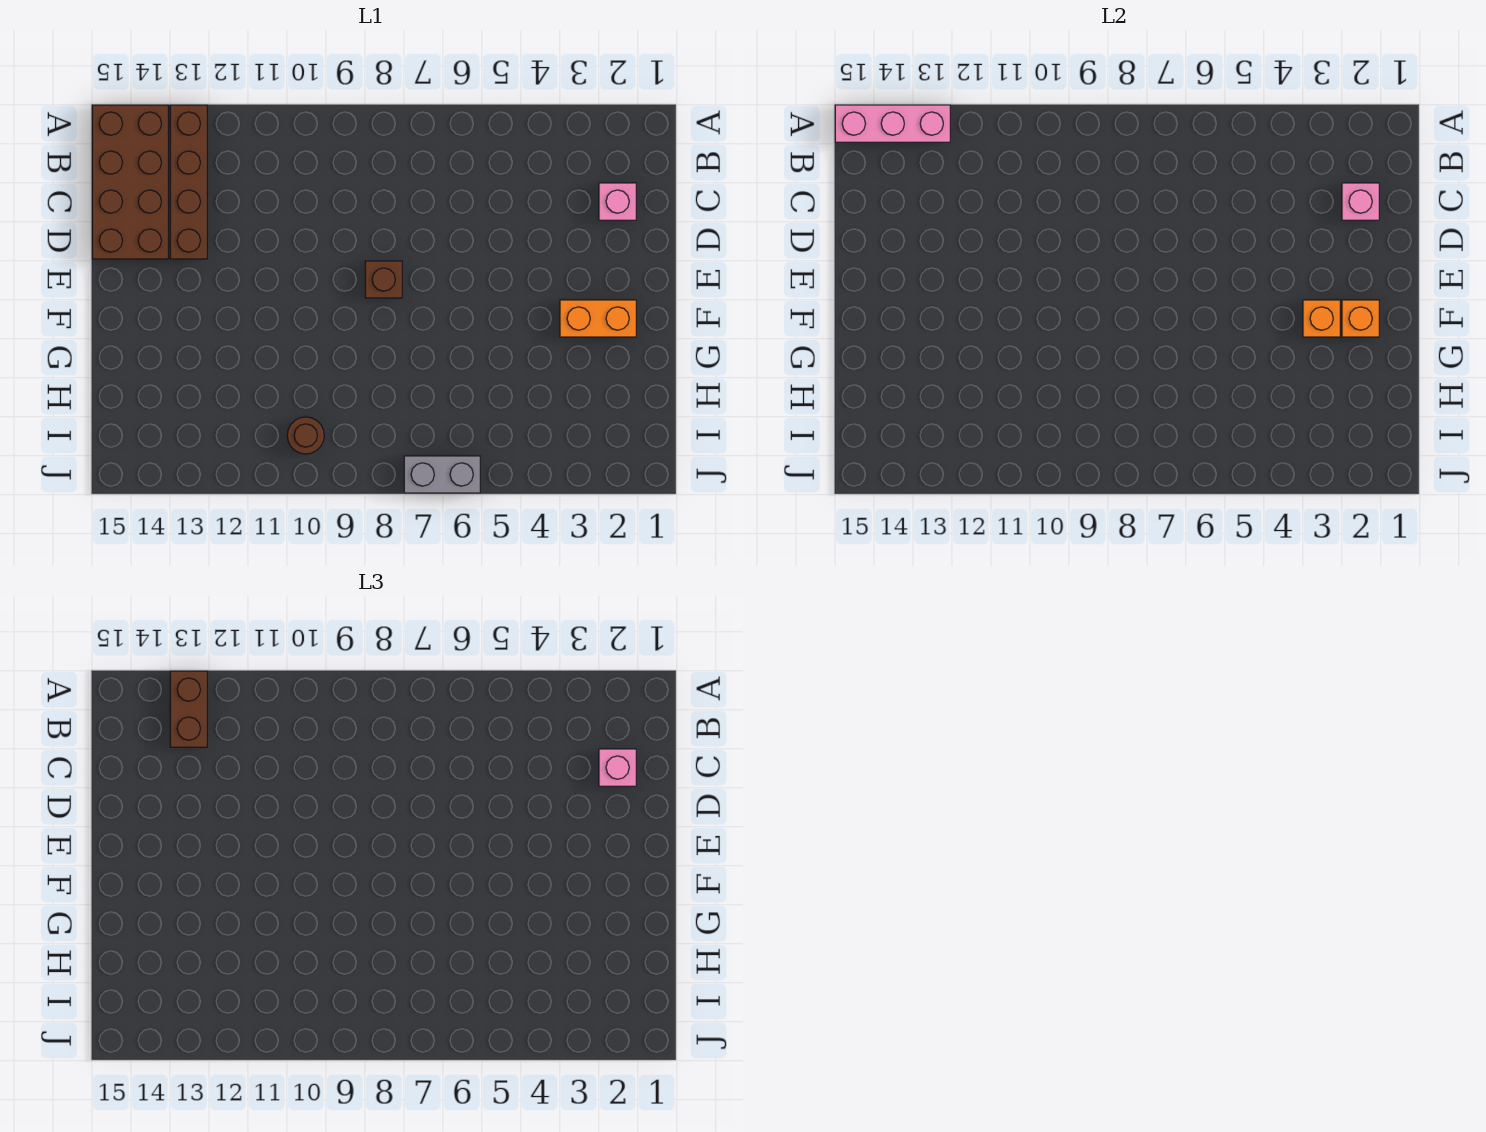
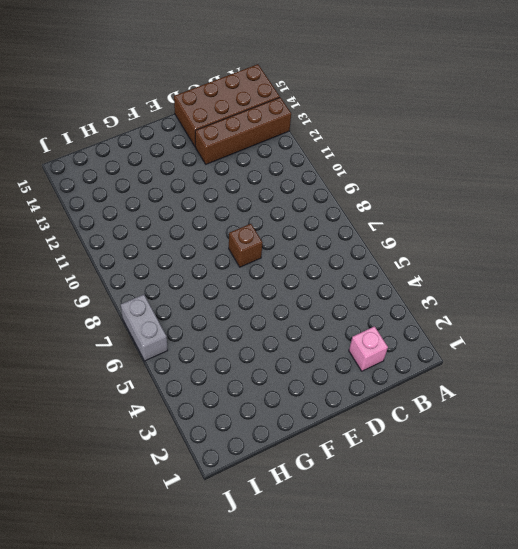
none -> orange brick F2:F3 level 1
none -> brown round brick I10 level 1
none -> pink brick A13:A15 level 2

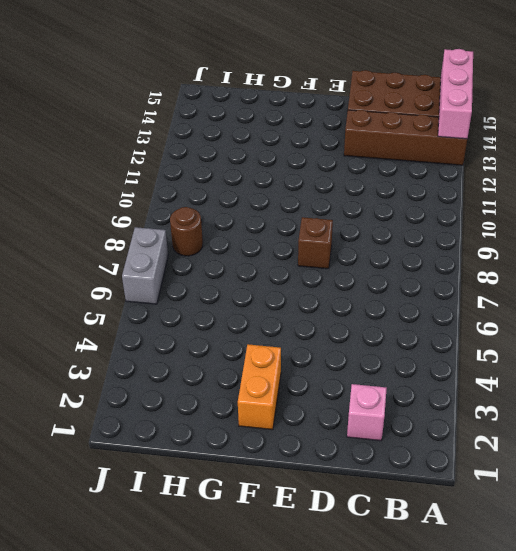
brown round brick I8 level 1 -> brown round brick I10 level 1
none -> pink brick C2 level 2
none -> orange brick F2 level 2
none -> orange brick F3 level 2

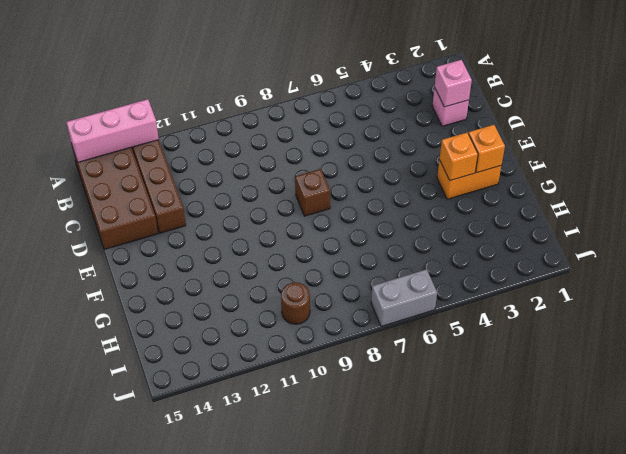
none -> brown brick A13:B13 level 3
none -> pink brick C2 level 3

